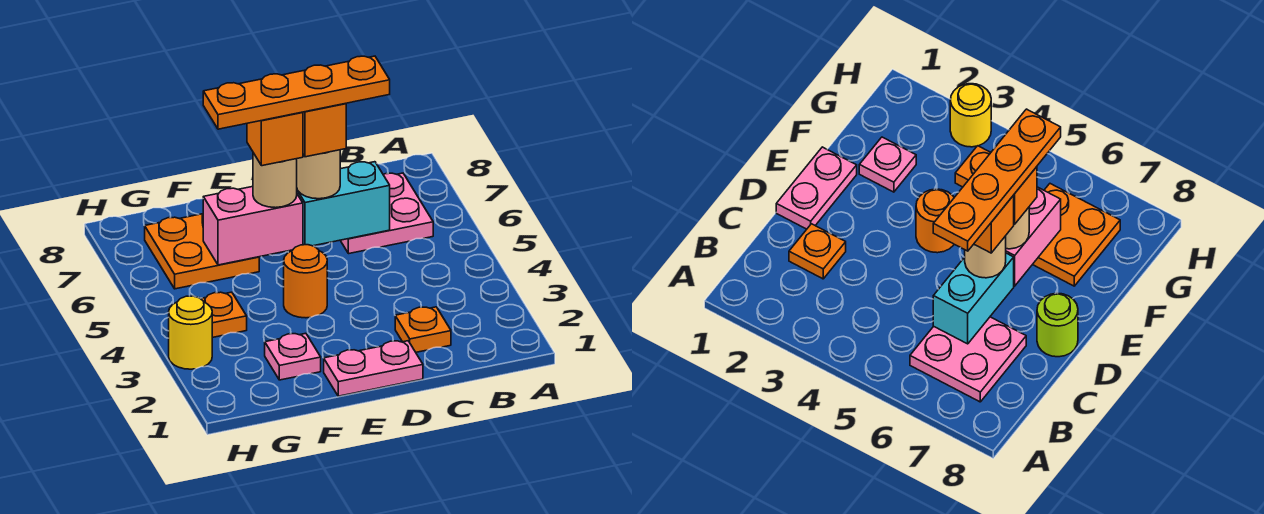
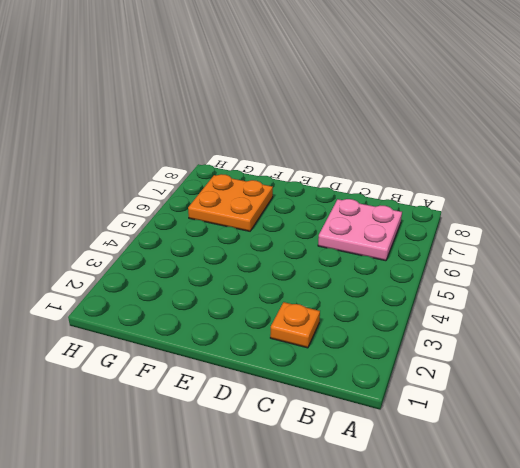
none -> pink plate D1:E1 level 1
none -> lime round brick D8 level 1
none -> orange round brick E4 level 1

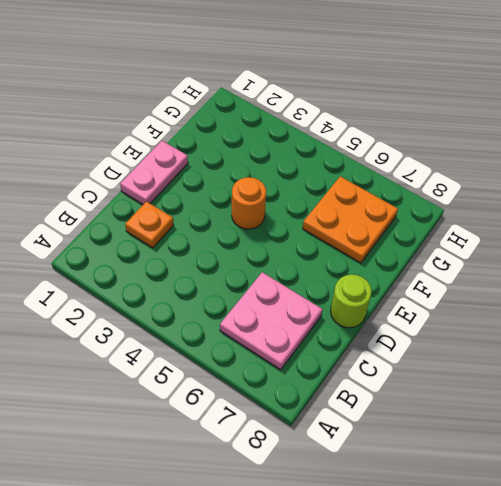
none -> pink plate F2 level 1
none -> orange plate G4 level 1
none -> yellow round brick H3 level 1

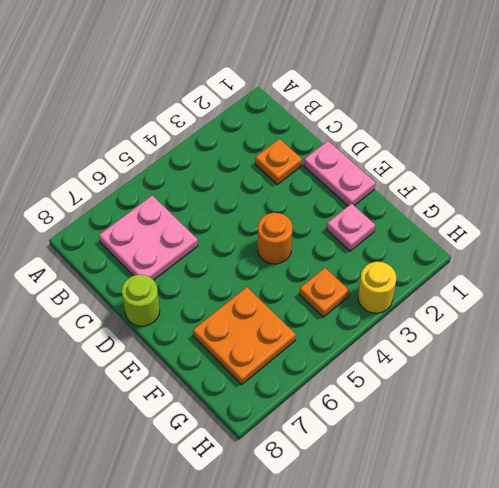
none -> cyan brick C6:D6 level 2
none -> pink brick E6:F6 level 2
none -> tan round brick D6 level 3

